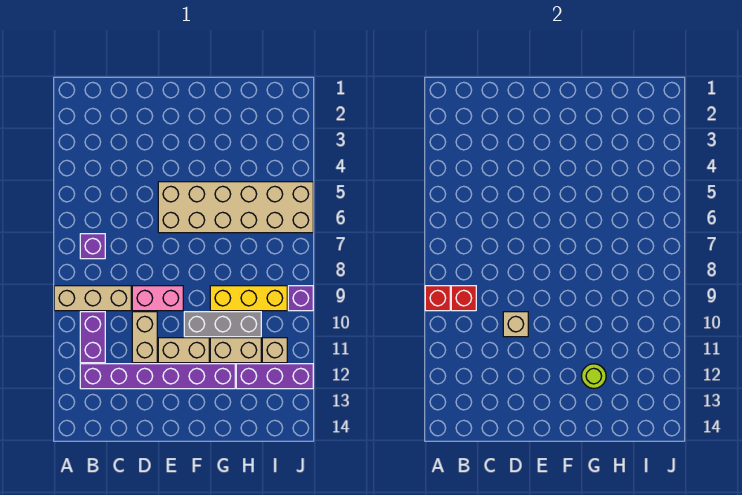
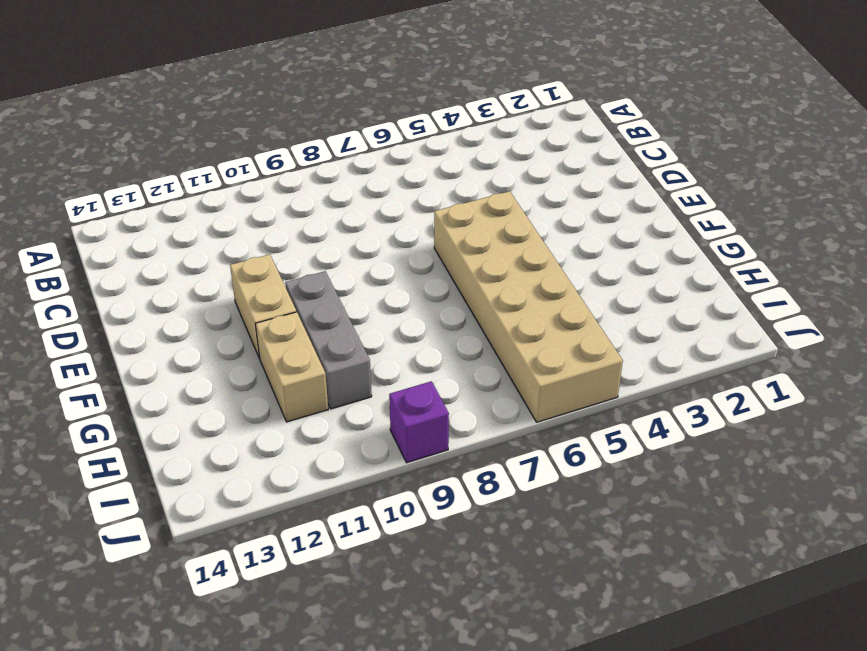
none -> tan brick A9:C9 level 1
none -> purple brick B7 level 1
none -> purple brick B10:B11 level 1

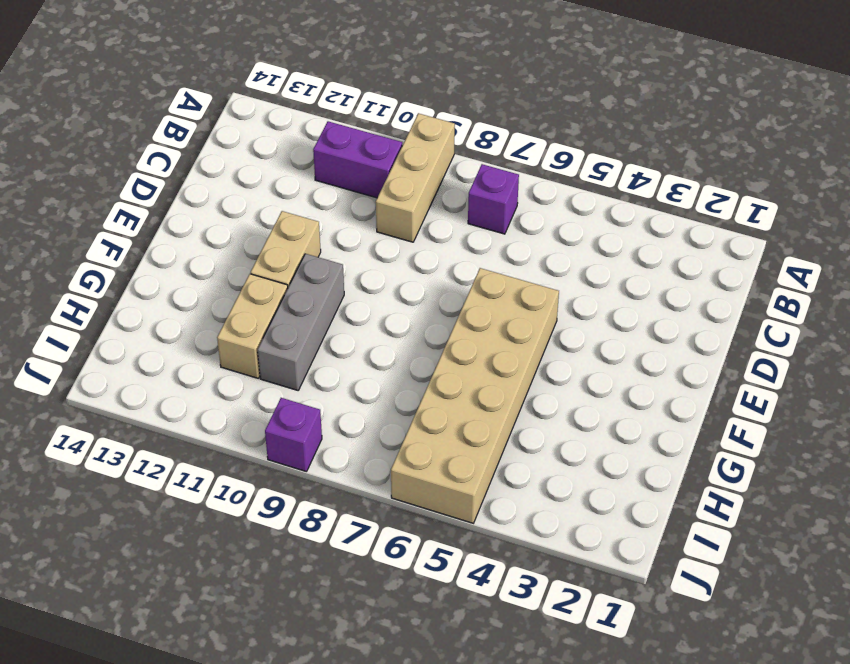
none -> purple brick B12:G12 level 1
none -> pink brick D9:E9 level 1
none -> tan brick D10:D11 level 1

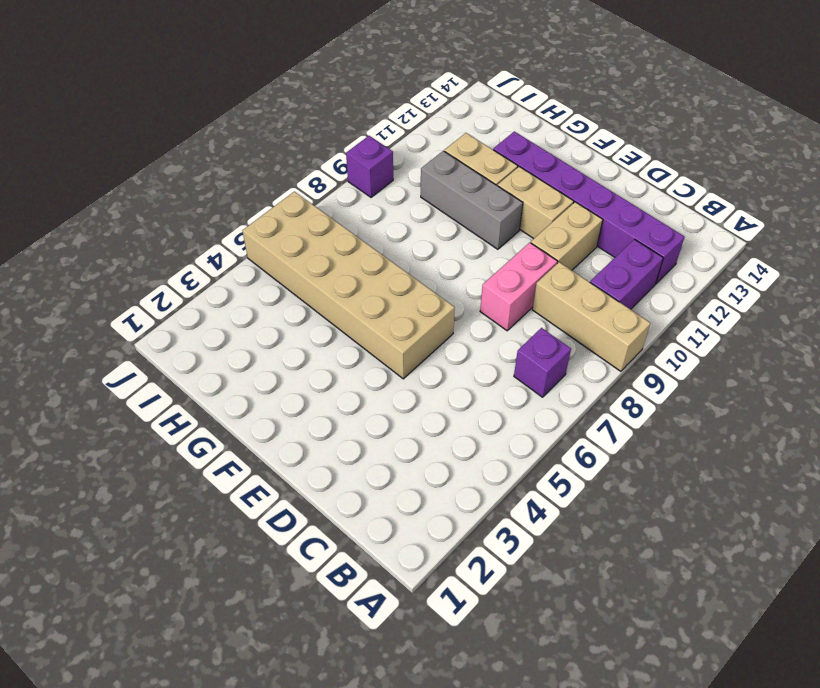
pink brick D8:D9 level 1 -> pink brick D9:E9 level 1
none -> yellow brick G9:I9 level 1
none -> purple brick H12:J12 level 1
none -> tan brick I11 level 1

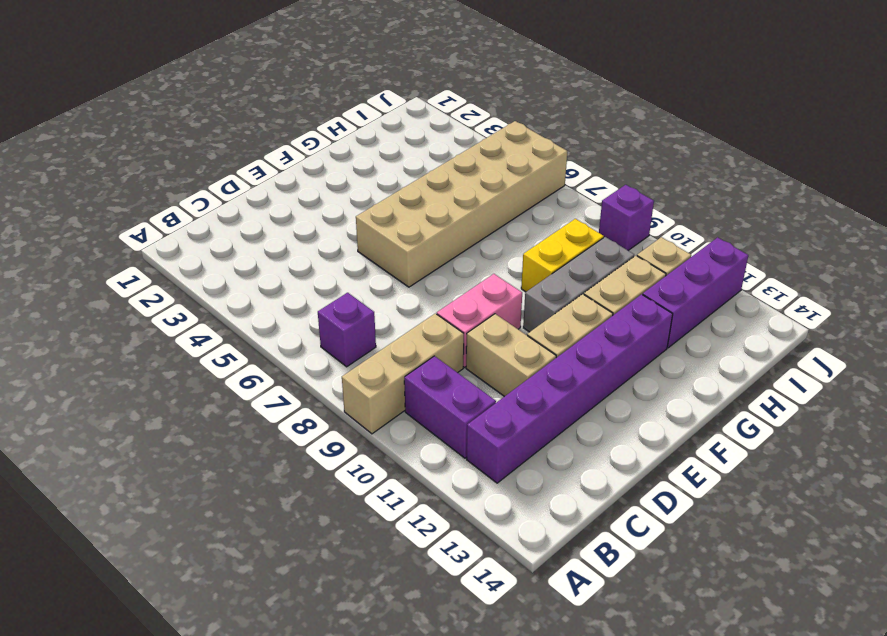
yellow brick G9:H9 level 1 -> yellow brick G9:I9 level 1
none -> red brick A9 level 2
none -> red brick B9 level 2
none -> tan brick D10 level 2

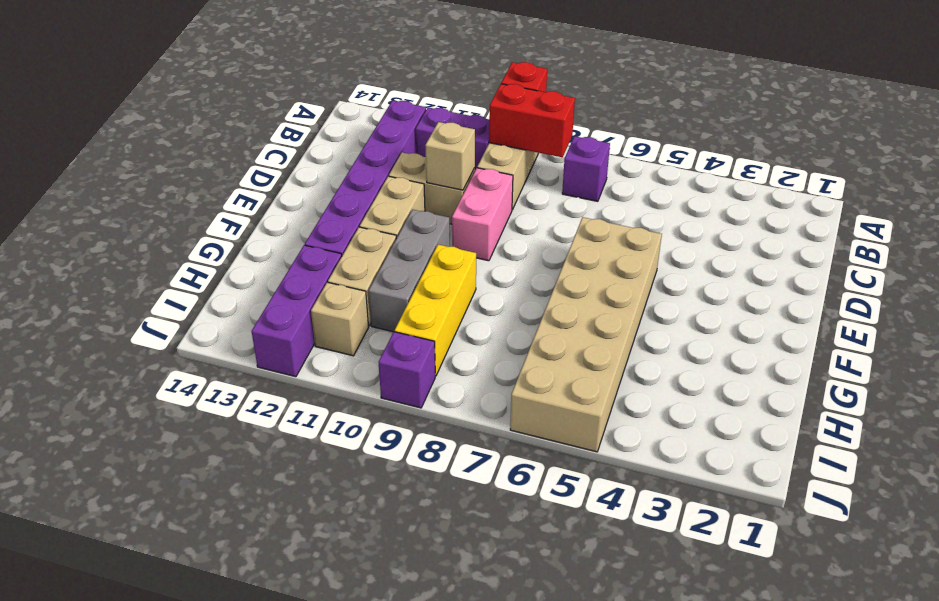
red brick B8:B9 level 2 -> red brick B9 level 2
none -> lime round brick G12 level 2

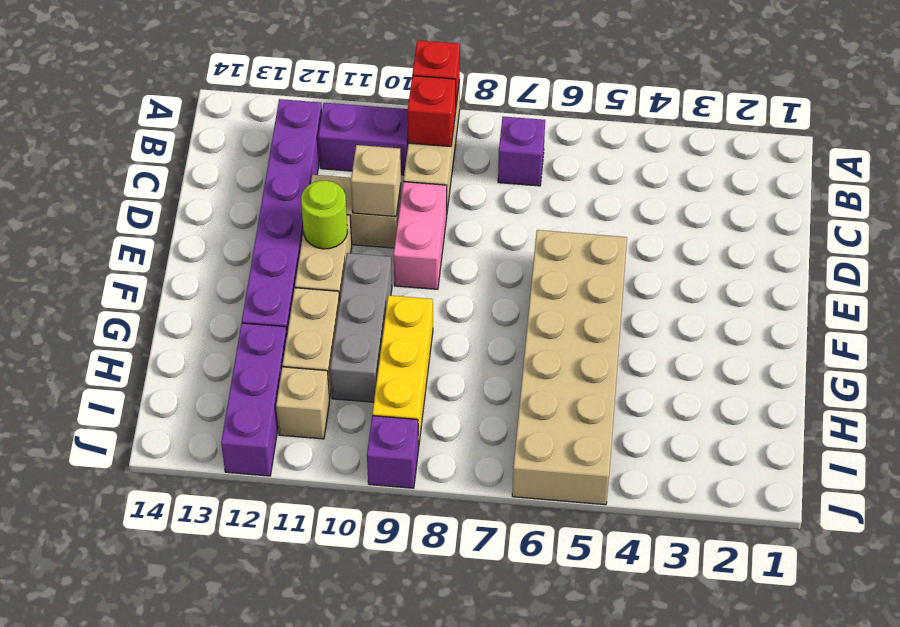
lime round brick E11 level 2 -> lime round brick G12 level 2

